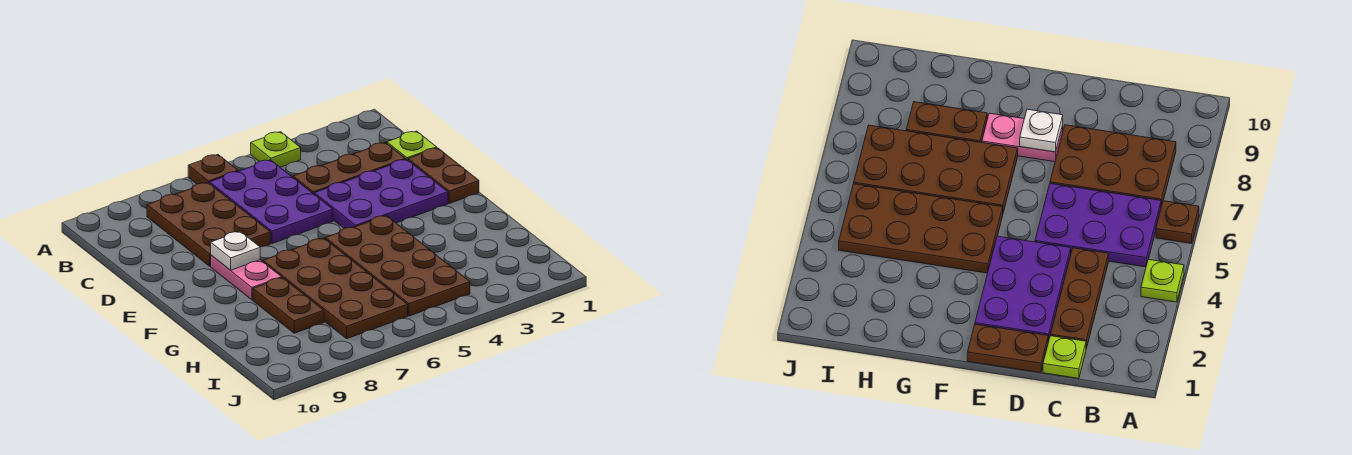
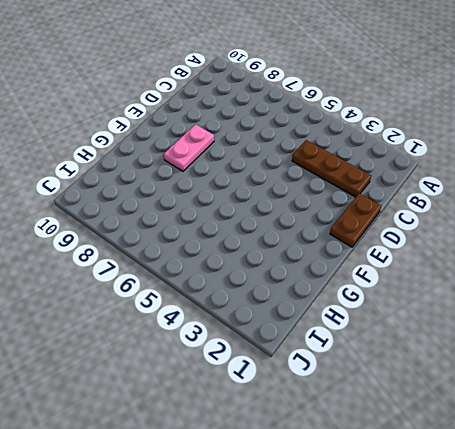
none -> lime plate A4 level 1
none -> brown plate A6 level 1
none -> purple plate B5:D6 level 1

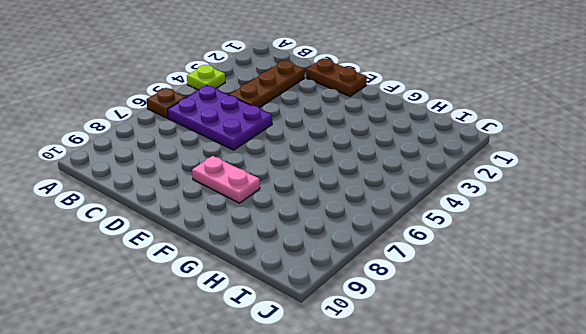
none -> brown plate B7:D8 level 1
none -> lime plate C1 level 1
none -> purple plate D2:E4 level 1

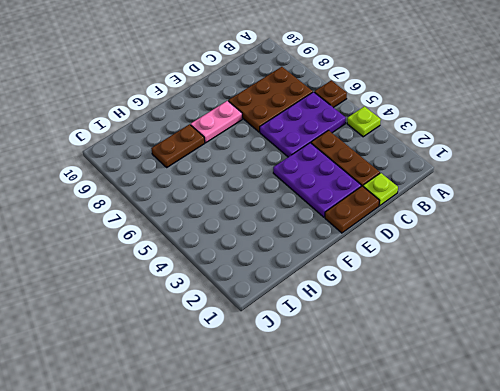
none -> brown plate F4:I5 level 1
none -> brown plate F6:I7 level 1
none -> white plate E8 level 2

